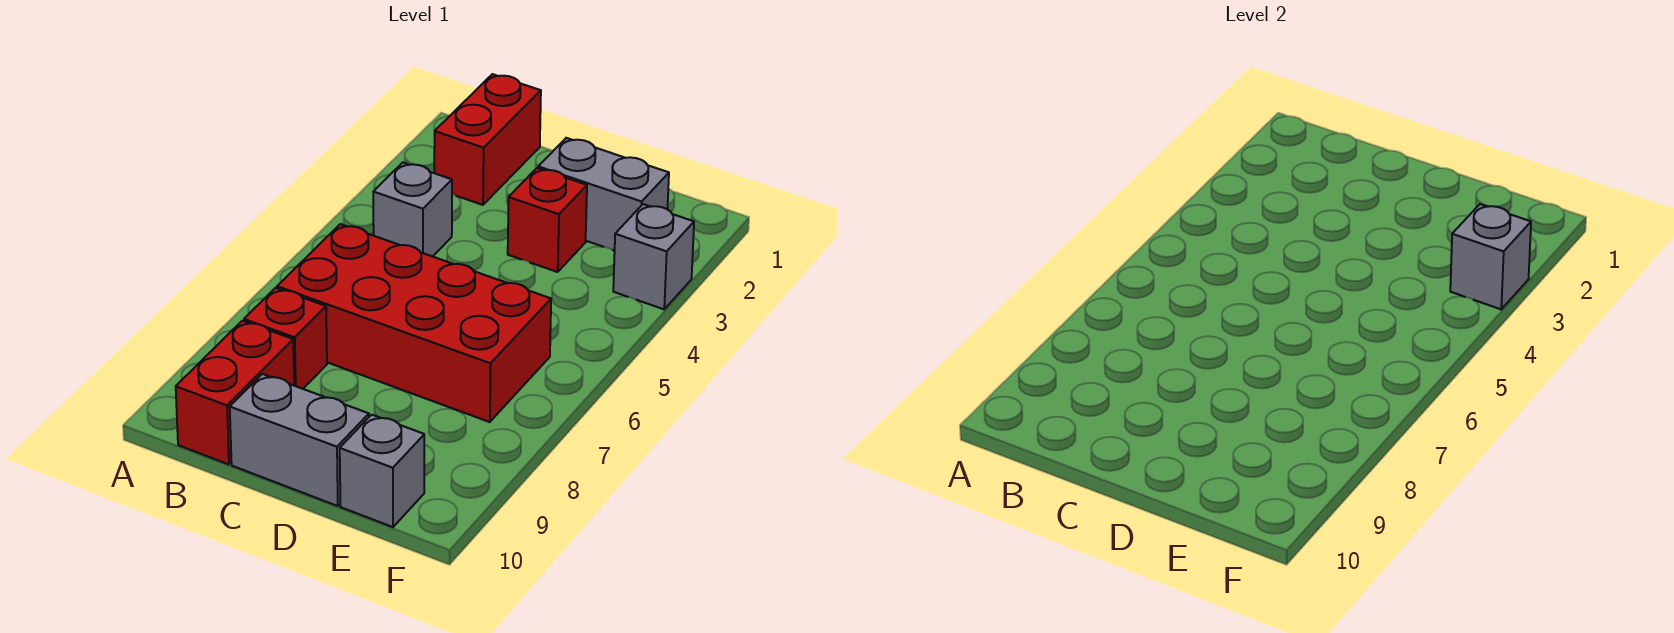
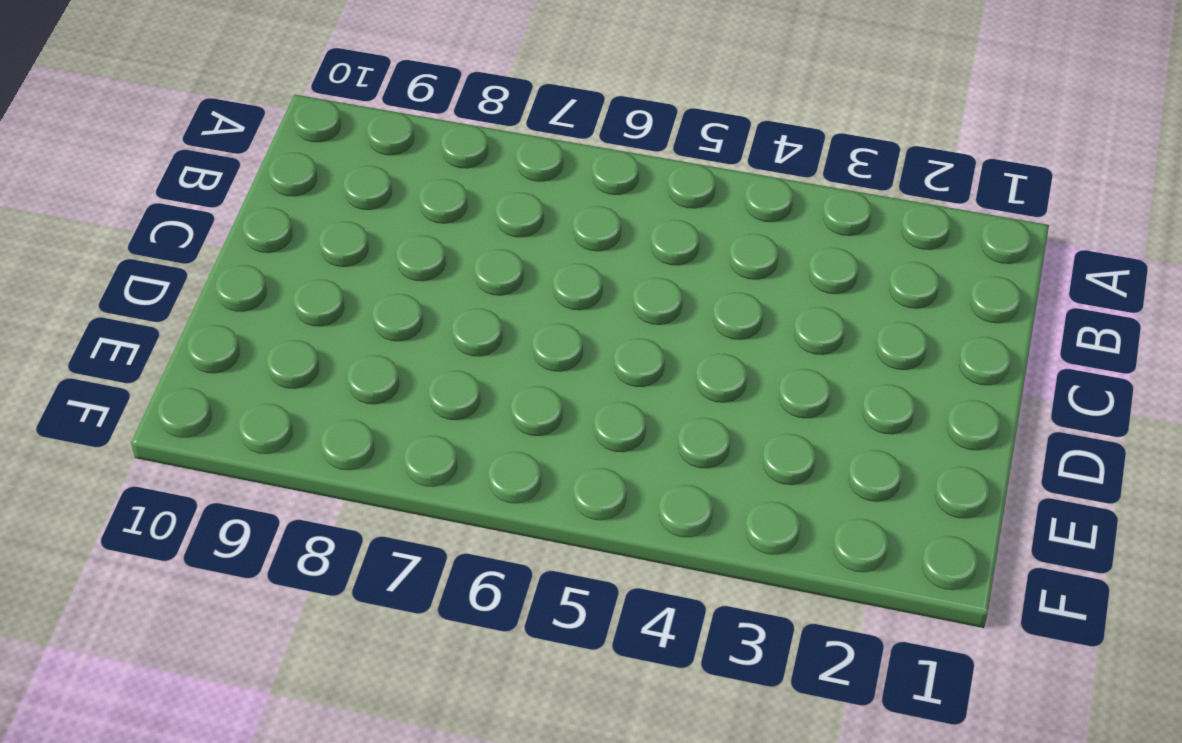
none -> red brick B1:B2 level 1
none -> grey brick B4 level 1

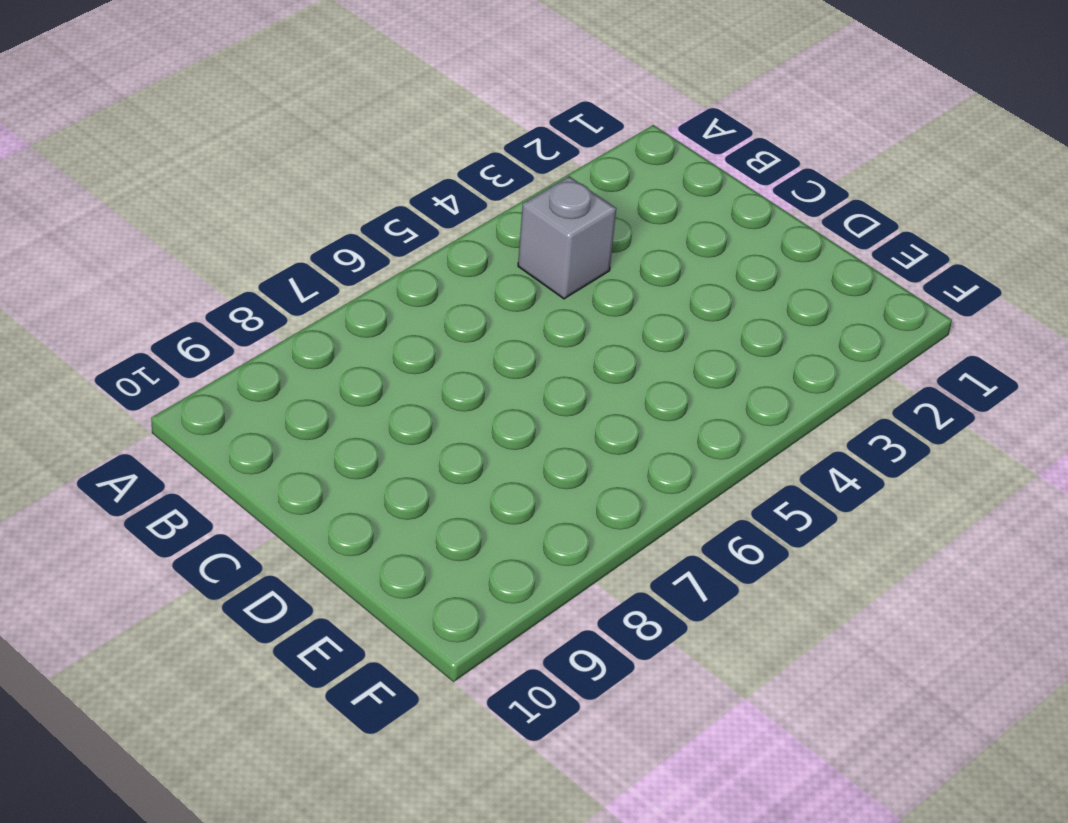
none -> red brick B1:B2 level 1
none -> red brick B6:E7 level 1

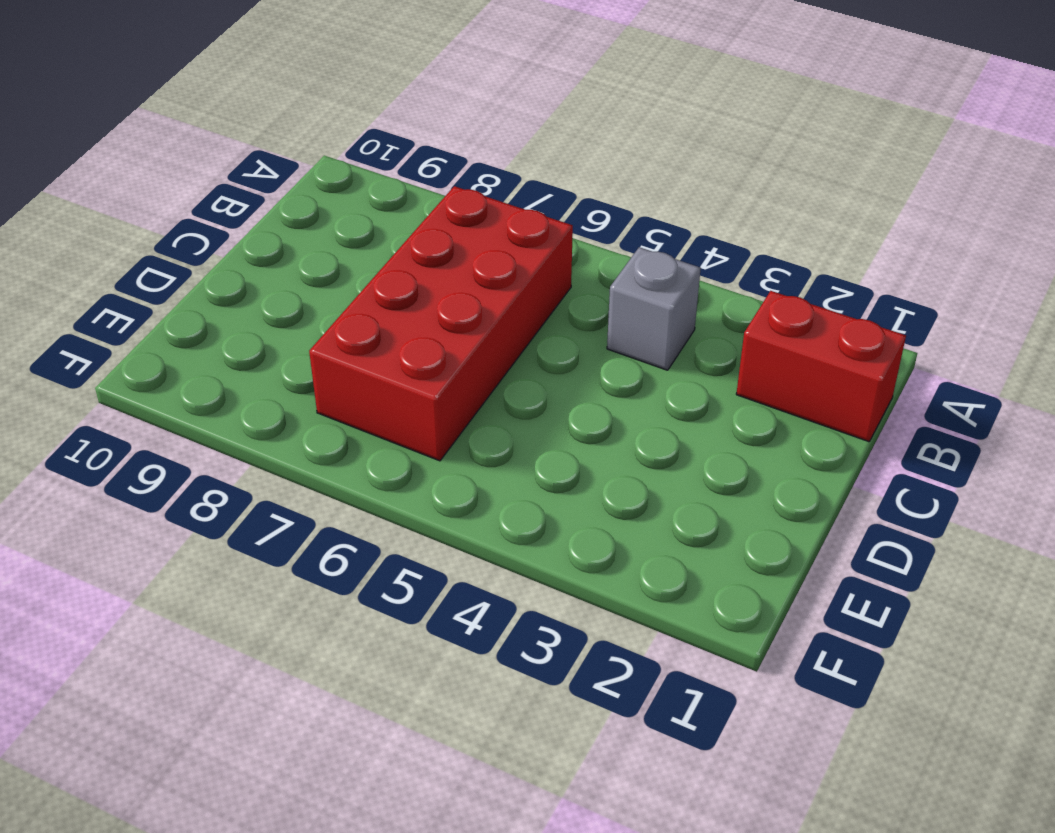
none -> red brick B8 level 1
none -> red brick B9:B10 level 1

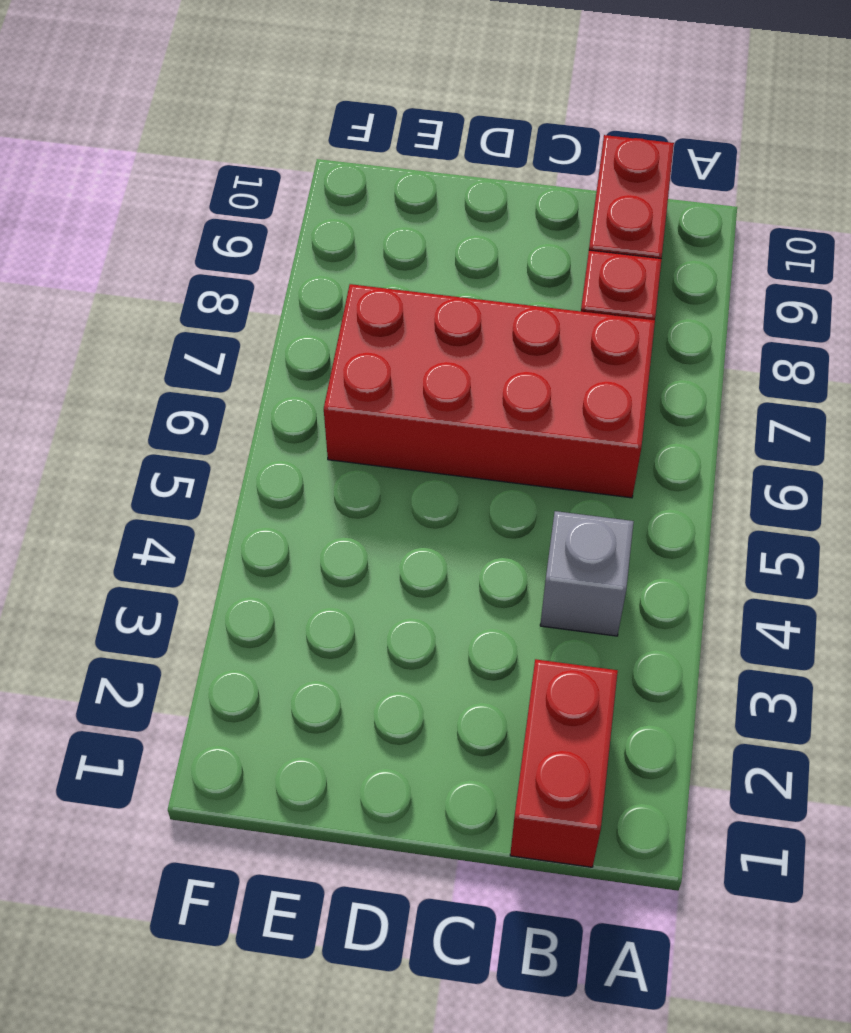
none -> grey brick C10:D10 level 1
none -> grey brick D2:E2 level 1

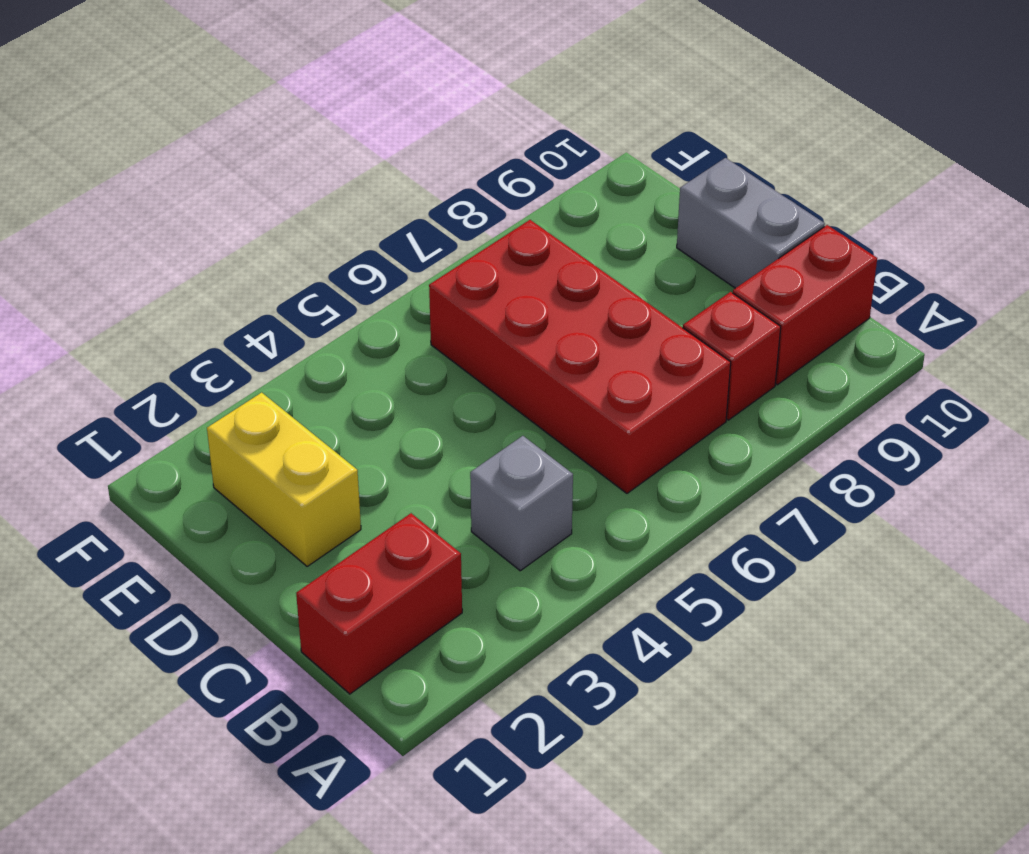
yellow brick D2:E2 level 1 -> grey brick D2:E2 level 1
none -> red brick D3 level 1
none -> grey brick E10 level 1

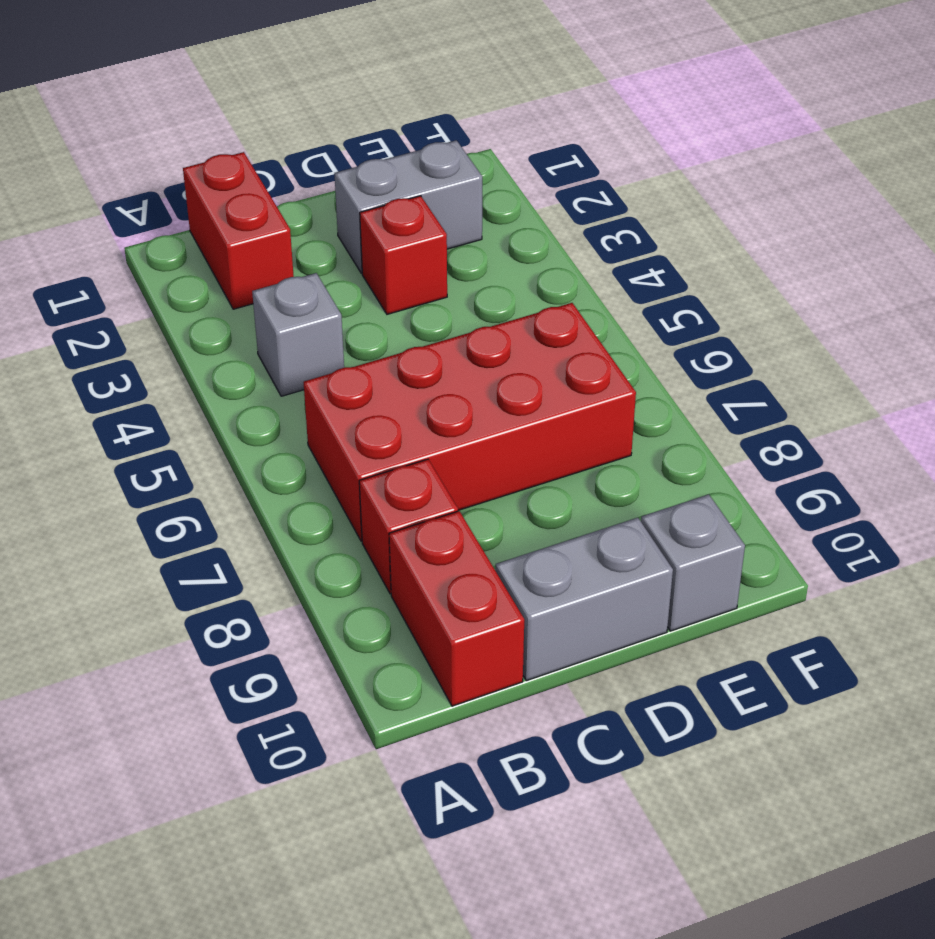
none -> grey brick F3 level 1
none -> grey brick F3 level 2

